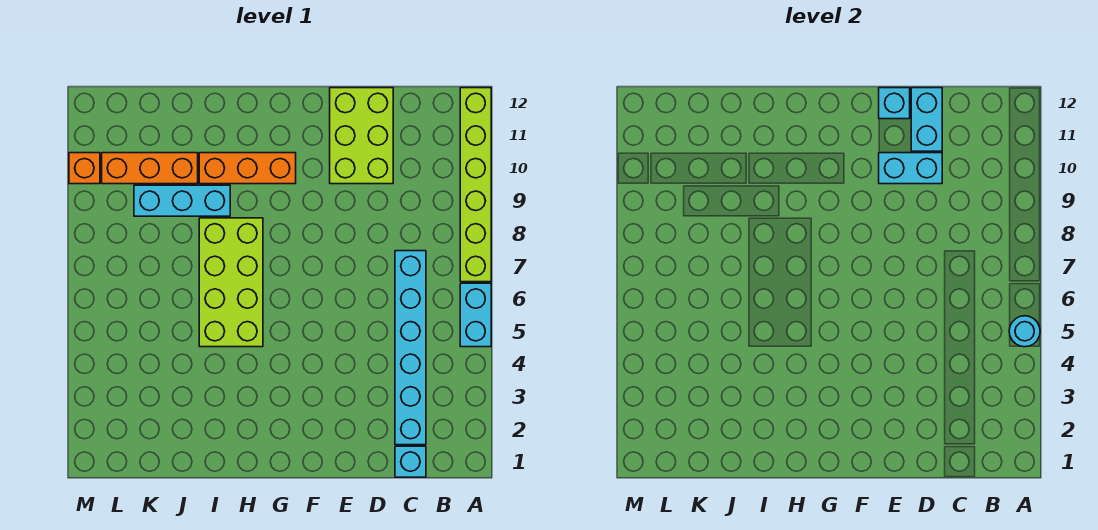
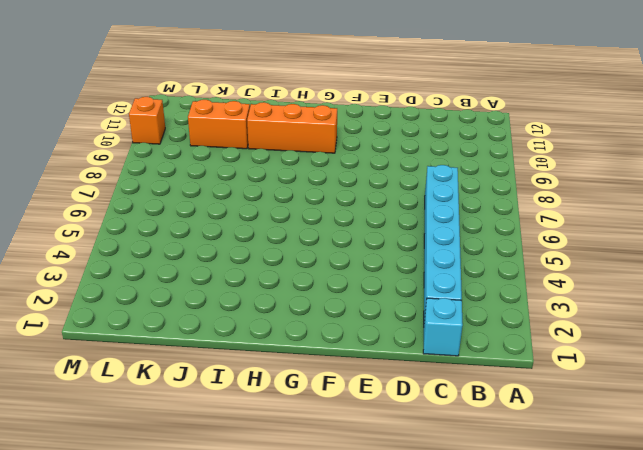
orange brick J10:K10 level 1 -> orange brick J10:L10 level 1
none -> cyan brick A5:A6 level 1
none -> lime brick A7:A12 level 1
none -> lime brick D10:E12 level 1

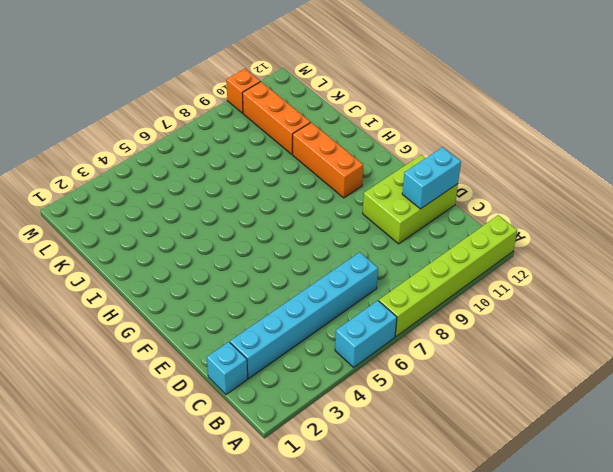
none -> lime brick H5:I8 level 1
none -> cyan brick I9:K9 level 1
none -> cyan round brick A5 level 2

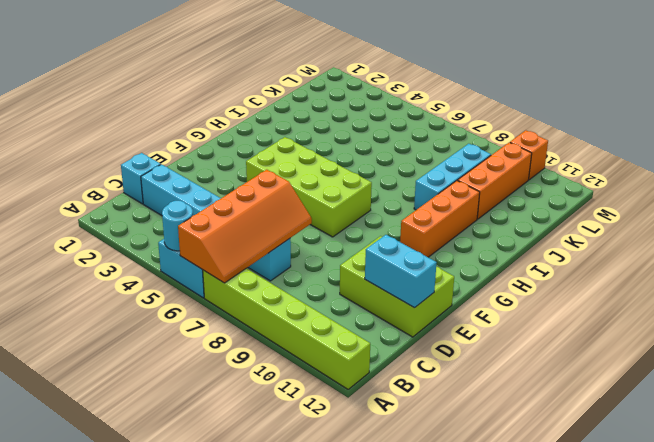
orange slope A6:D7 level 2 top 6 -> none
lime brick F4:G7 level 1 -> lime brick H5:I8 level 1
none -> cyan brick D10:E10 level 2
none -> cyan brick E12 level 2

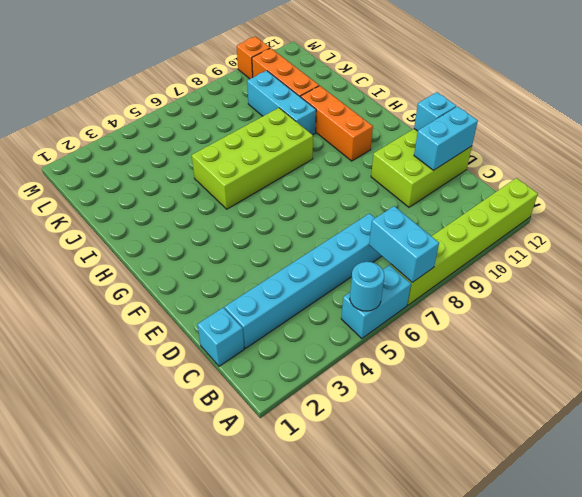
cyan brick A7:B7 level 2 -> cyan brick D10:E10 level 2

